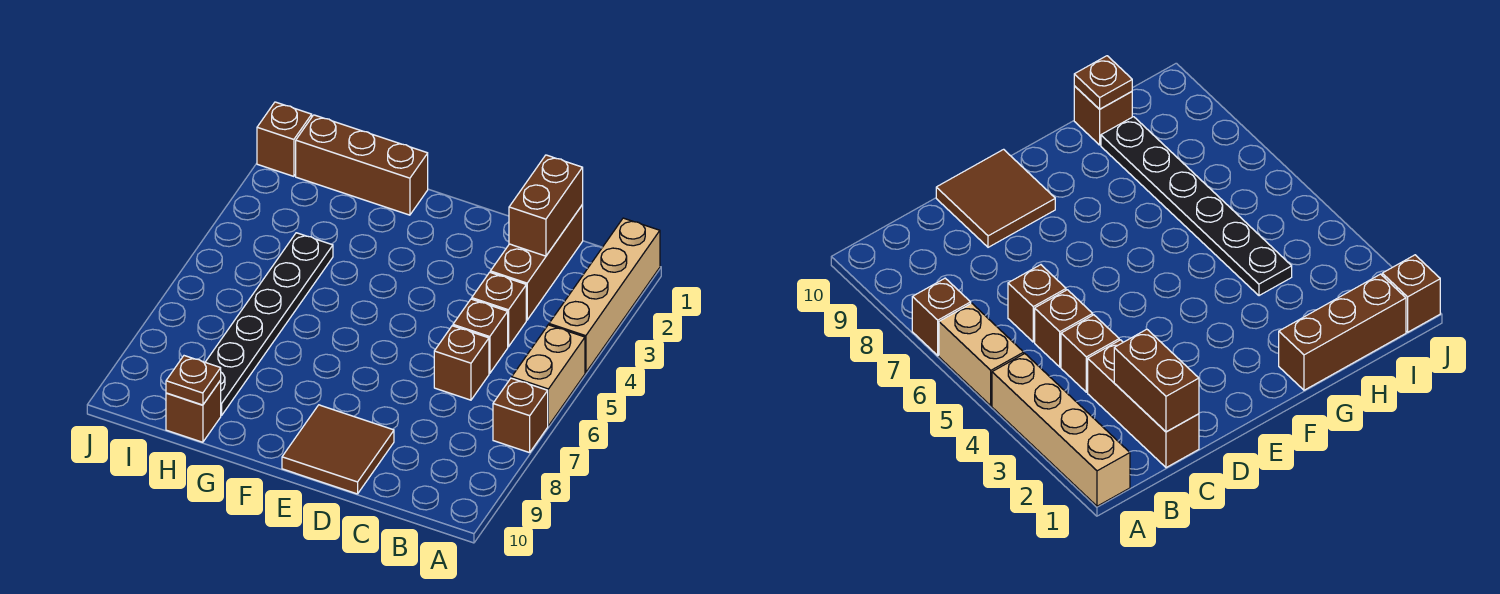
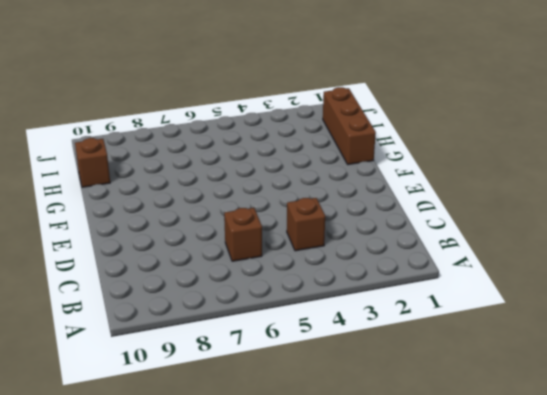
none -> tan brick A1:A4 level 1
none -> tan brick A5:A6 level 1
none -> brown brick A7 level 1

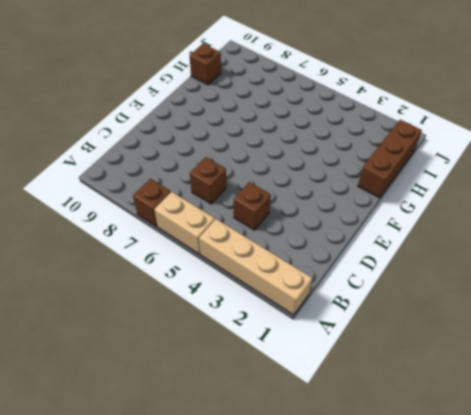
none -> brown brick C1:C3 level 1
none -> brown brick C5 level 1
none -> brown tile D9:E10 level 1

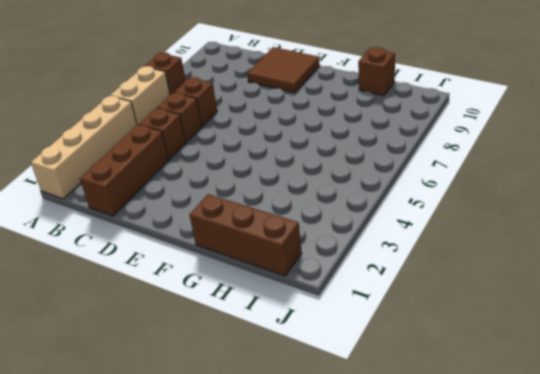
none -> black plate H4:H9 level 1
none -> brown brick J1 level 1
none -> brown brick C1:C2 level 2

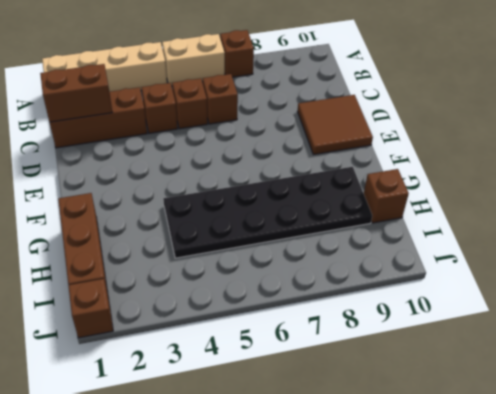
black plate G4:H9 level 1 -> black plate H4:H9 level 1
none -> brown plate H10 level 2

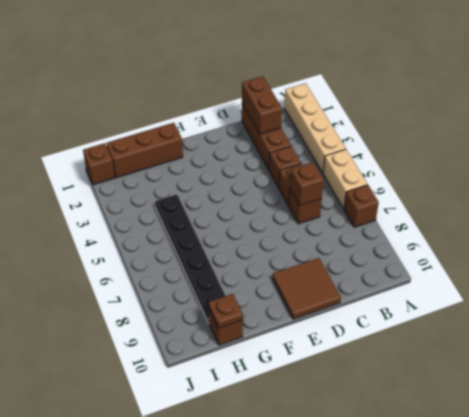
brown brick C6 level 2 -> none

